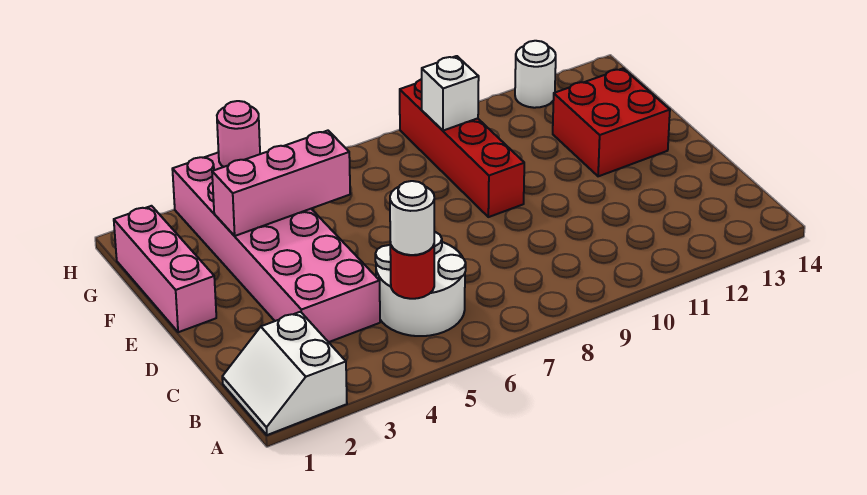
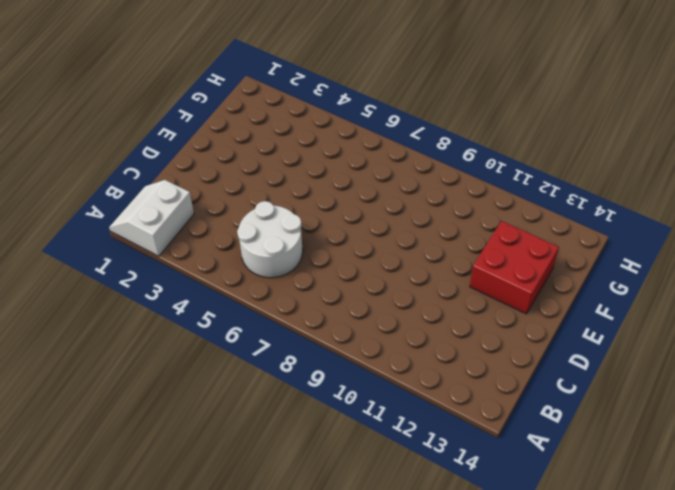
none -> pink brick C3:H4 level 1
none -> pink brick E1:G1 level 1
none -> red brick E9:H9 level 1

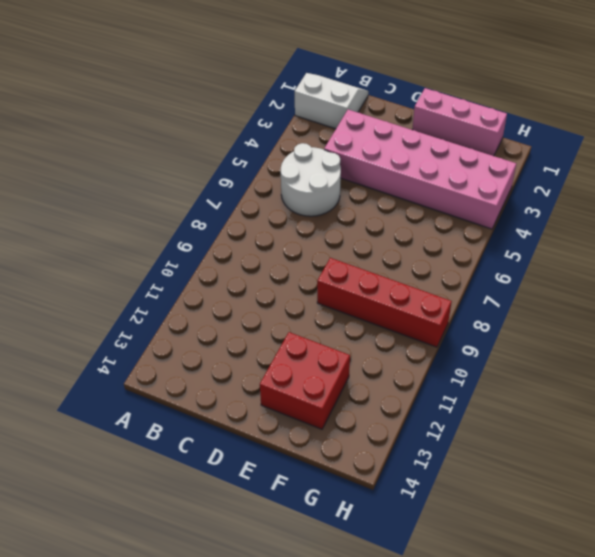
none -> white round brick H12 level 1
none -> red round brick B5 level 2
none -> pink brick F3:F5 level 2

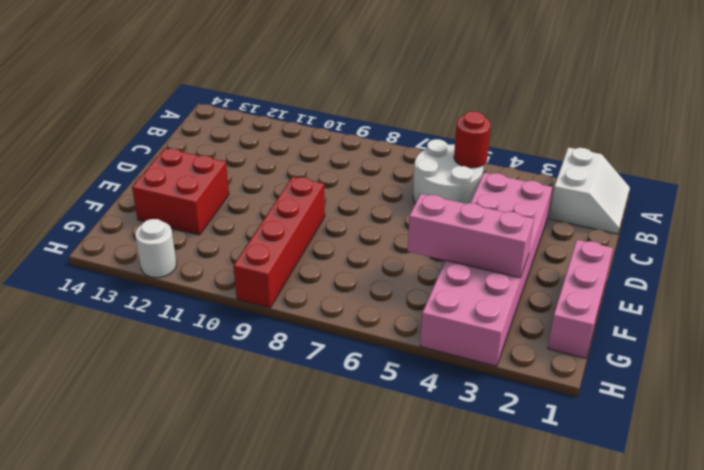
none -> white brick G9 level 2
none -> pink round brick H4 level 2
none -> white round brick B5 level 3

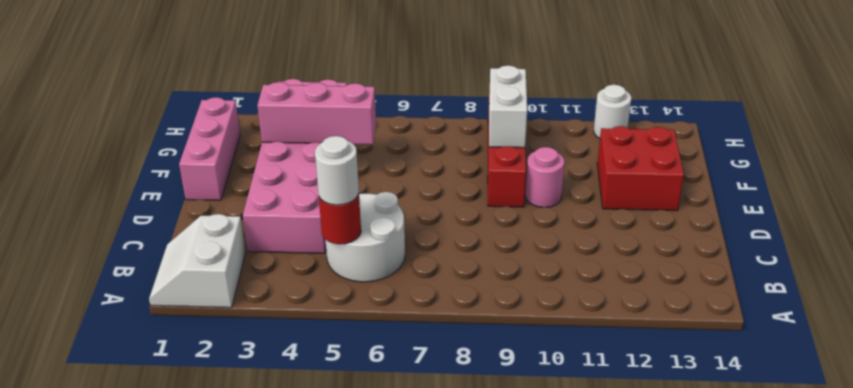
pink round brick E10 level 1 -> pink round brick H4 level 2
white brick F9:G9 level 2 -> white brick G9 level 2

